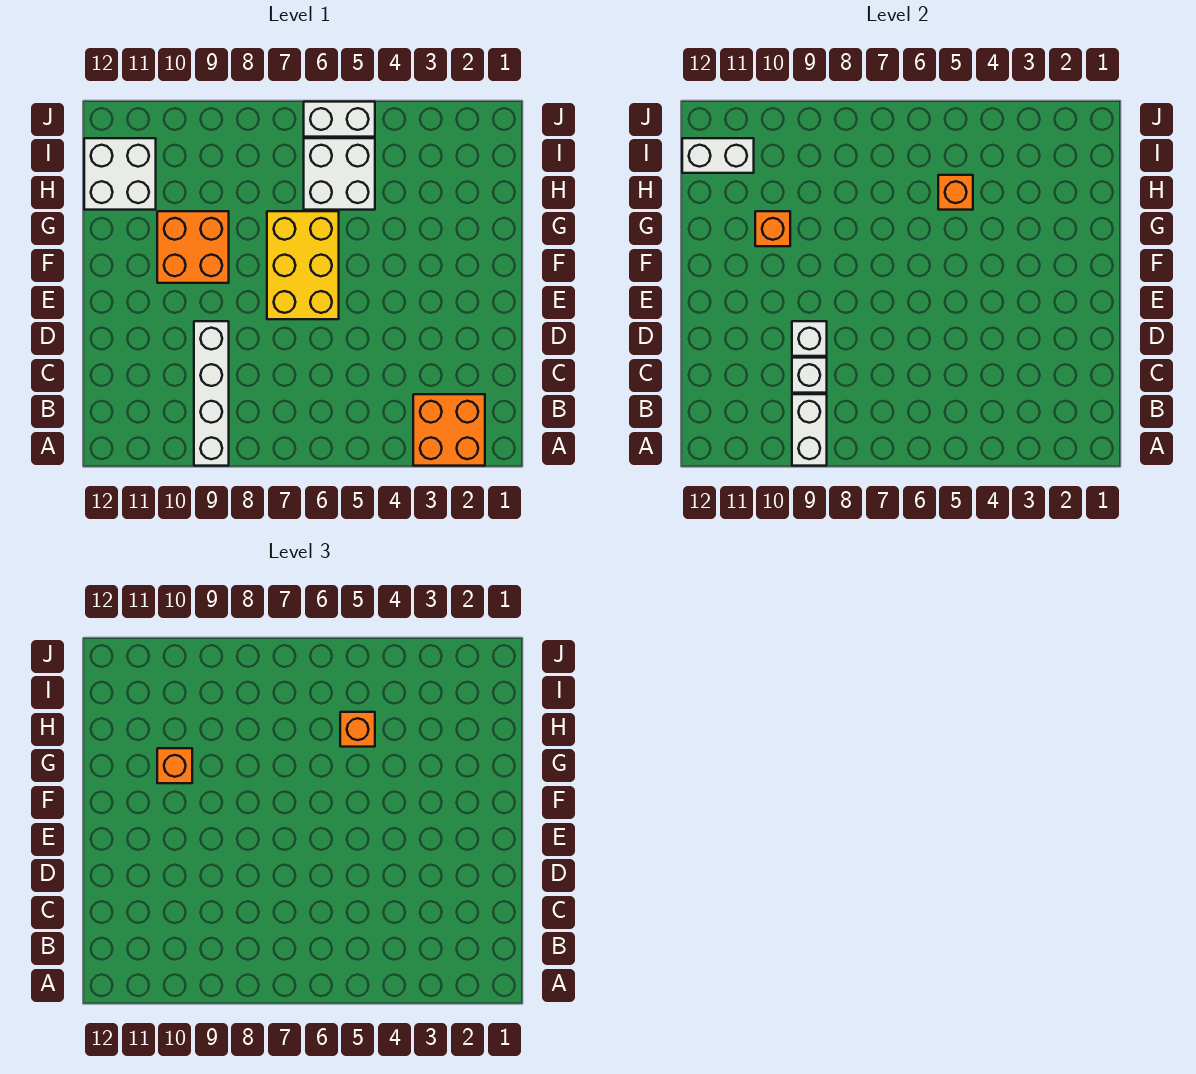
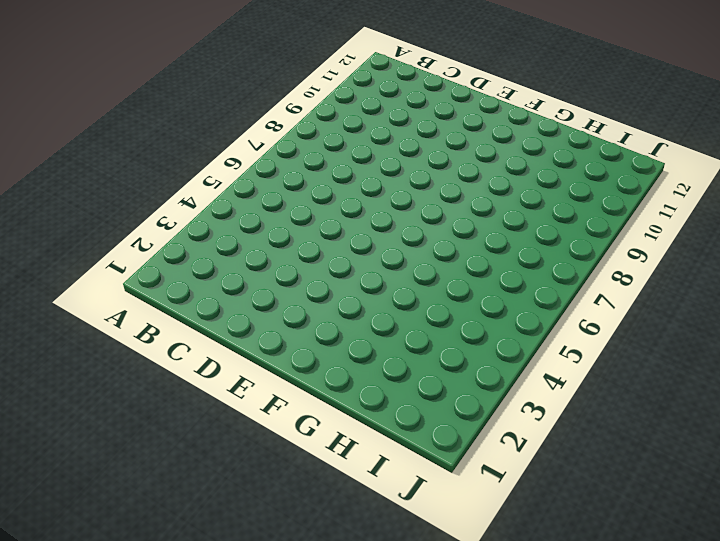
none -> orange brick A2:B3 level 1
none -> white brick A9:D9 level 1
none -> yellow brick E6:G7 level 1

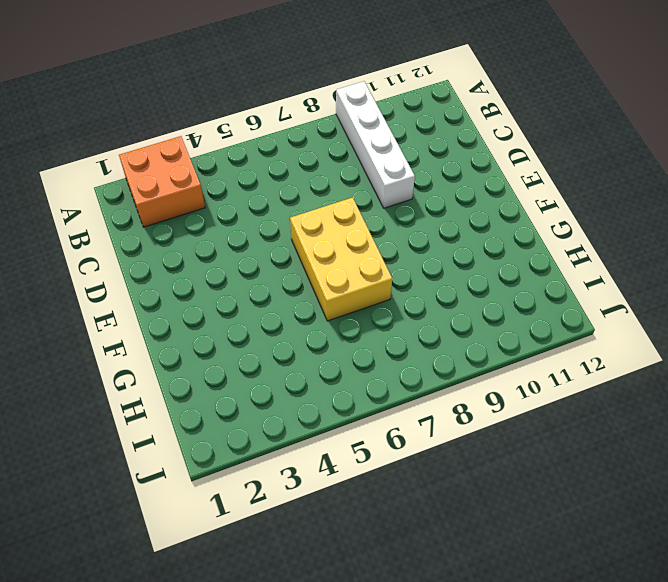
none -> orange brick F9:G10 level 1
none -> white brick H5:I6 level 1
none -> white brick H11:I12 level 1

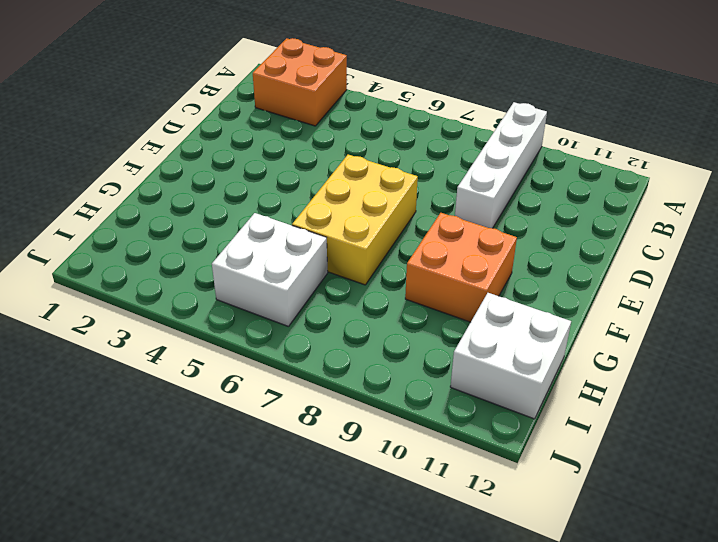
none -> white brick J5:J6 level 1
none -> white brick A9:B9 level 2
none -> white brick C9 level 2

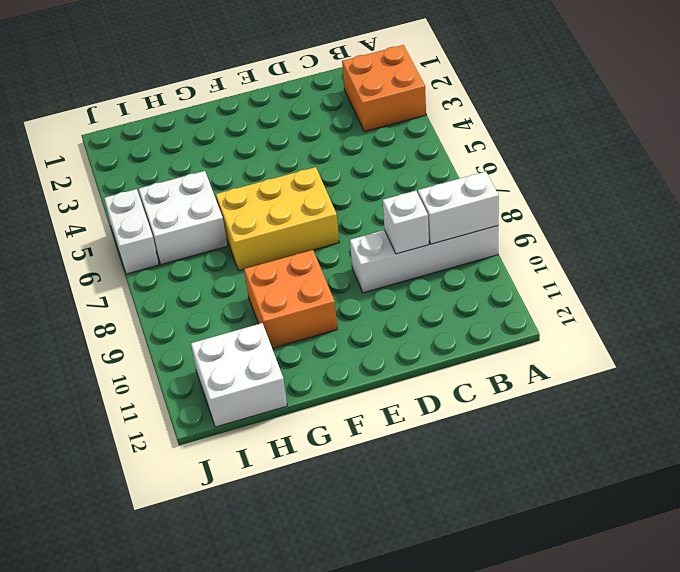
none -> white brick D9 level 2
none -> orange brick G10 level 2
none -> orange brick H5 level 2

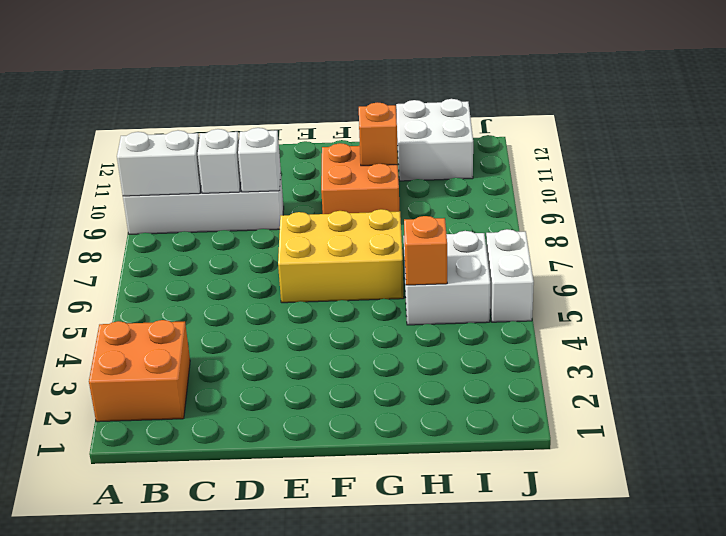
none -> white brick I11:I12 level 2
none -> orange brick G10 level 3
none -> orange brick H5 level 3

